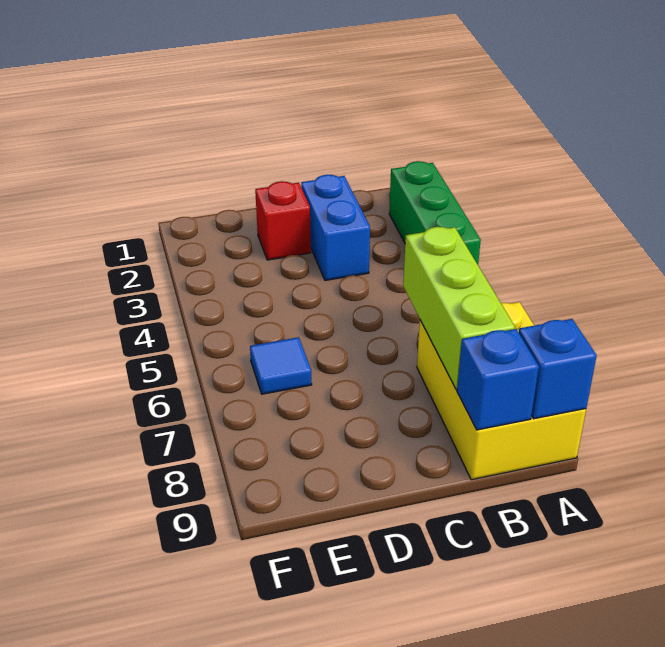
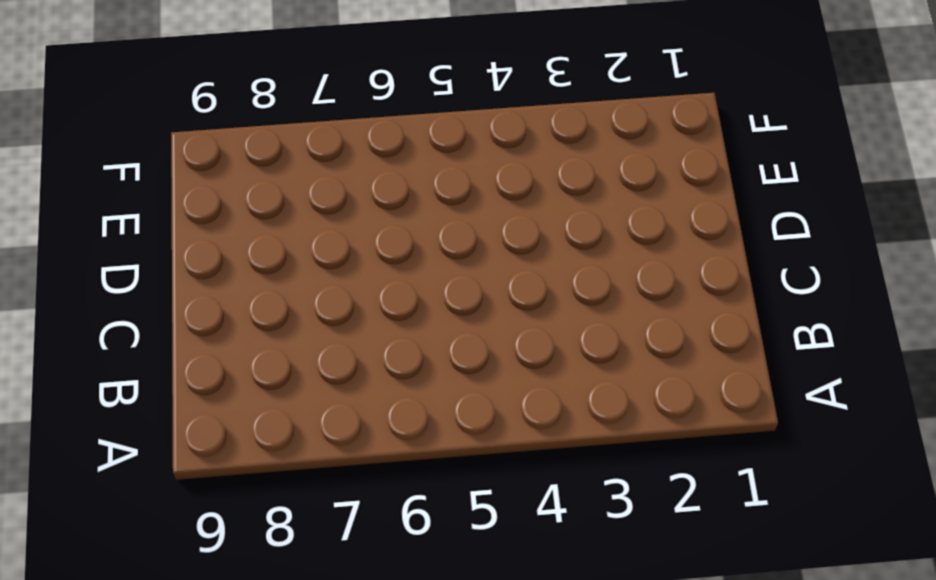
none -> green brick A2:A4 level 1
none -> yellow brick A7:B9 level 1

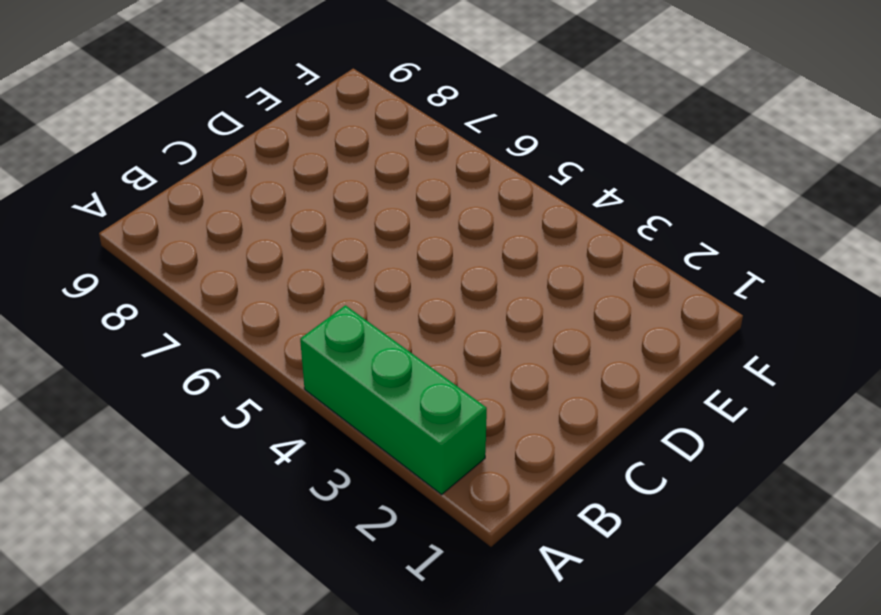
none -> yellow brick A7:B9 level 1
none -> blue brick C2:C3 level 1

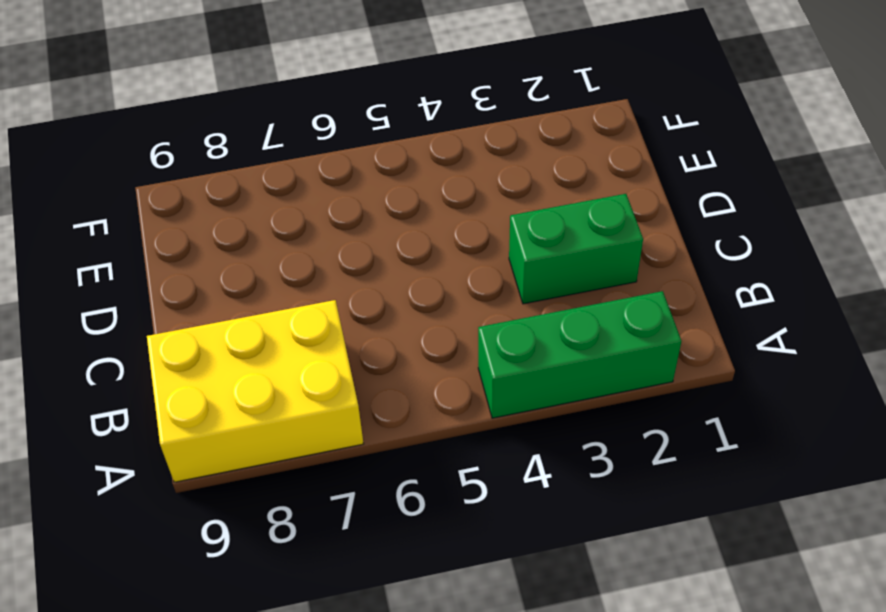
green brick C2:C3 level 1 -> blue brick C2:C3 level 1
none -> red brick D2 level 1
none -> blue tile E6 level 1

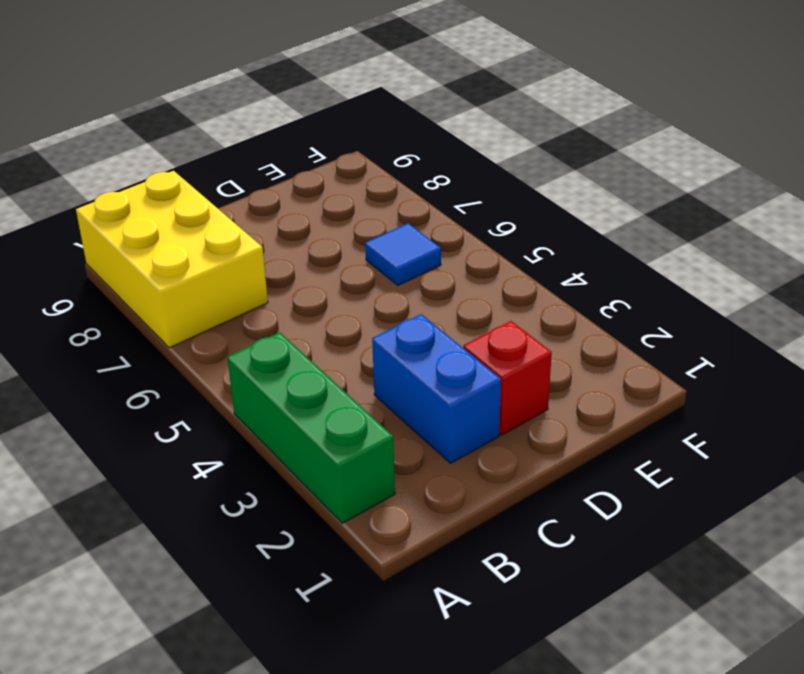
none -> blue brick A9 level 2
none -> lime brick B6:B8 level 2

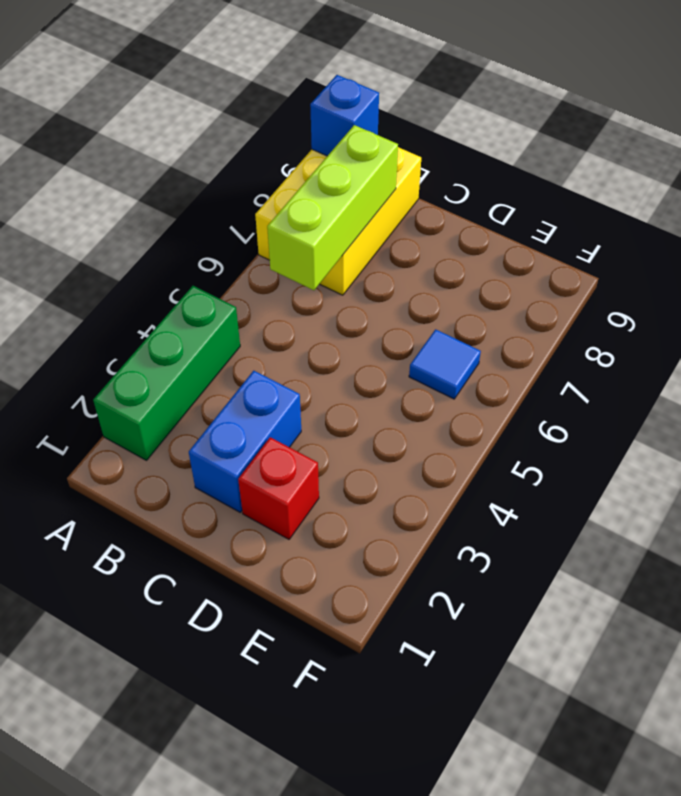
none -> blue brick B9 level 2

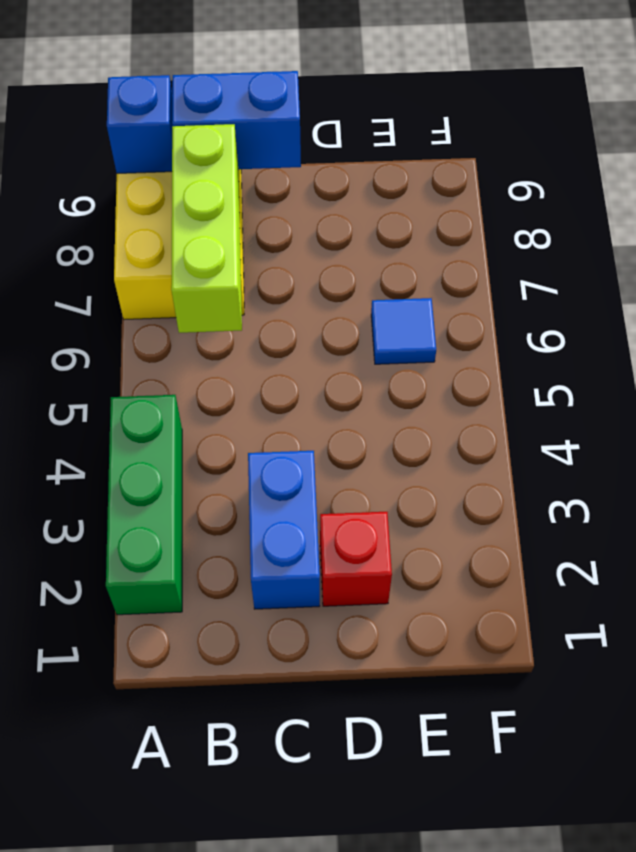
blue brick B9:C9 level 2 -> blue brick B9 level 2

